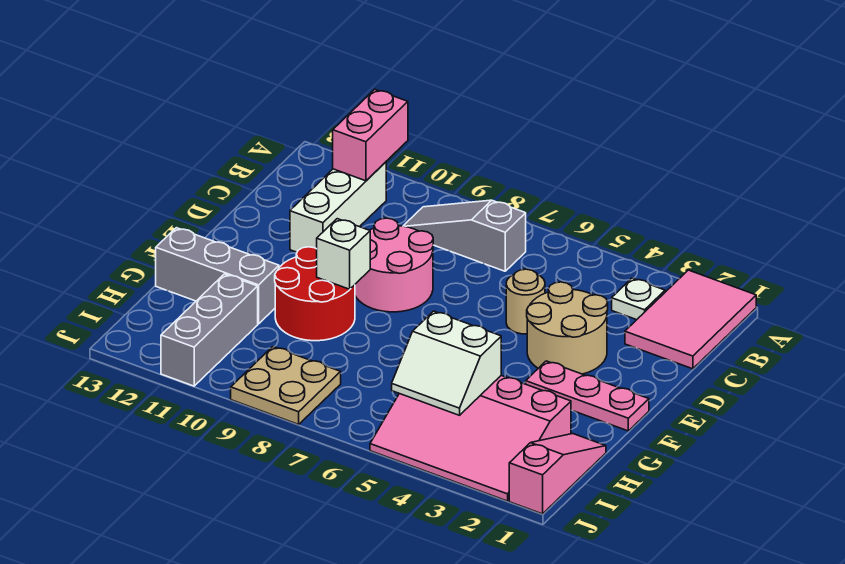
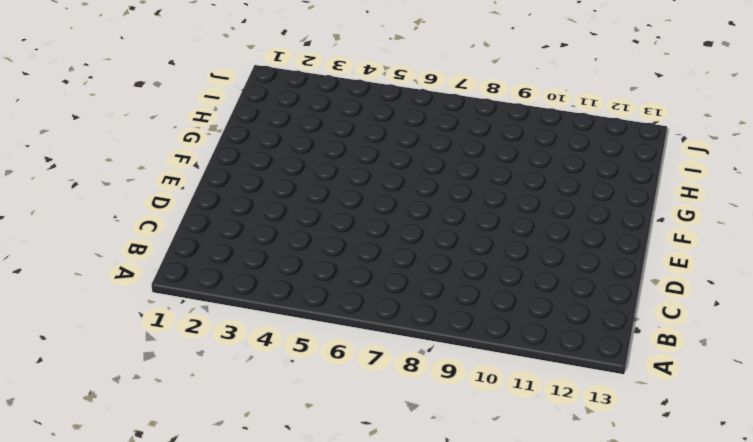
none -> pink tile A1:C2 level 1
none -> white plate B3 level 1
none -> grey slope B7:B9 level 1 top 7

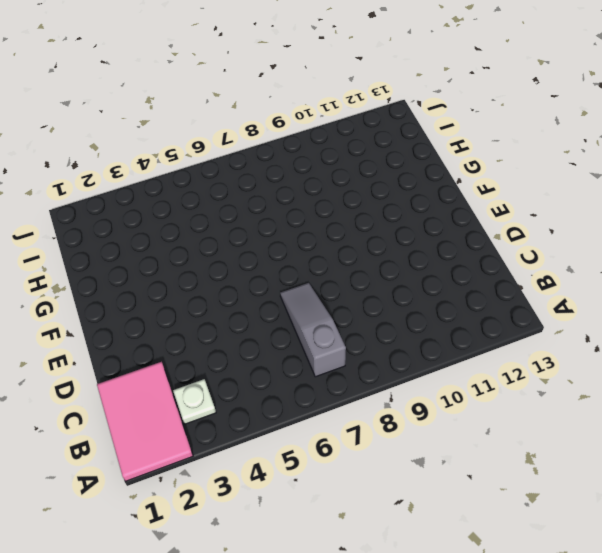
grey slope B7:D7 level 1 top B -> grey slope B7:B9 level 1 top 7
none -> white brick B11:D11 level 1
none -> tan round brick D3:E4 level 1
none -> tan round brick D5 level 1

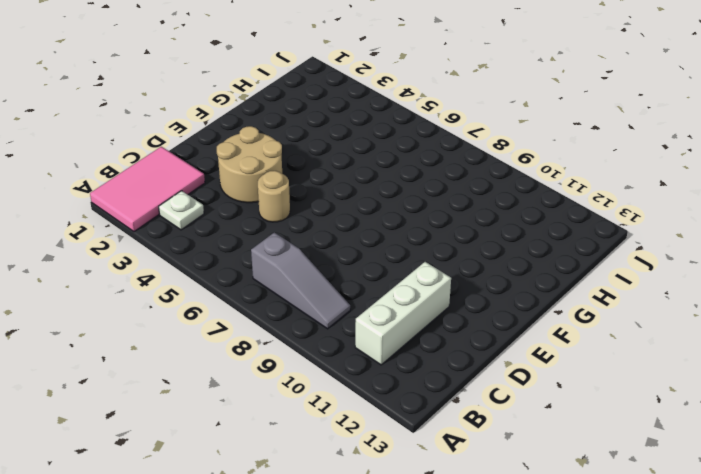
none -> pink round brick D8:E9 level 1
none -> pink plate F1:F3 level 1
none -> red round brick F9:G10 level 1

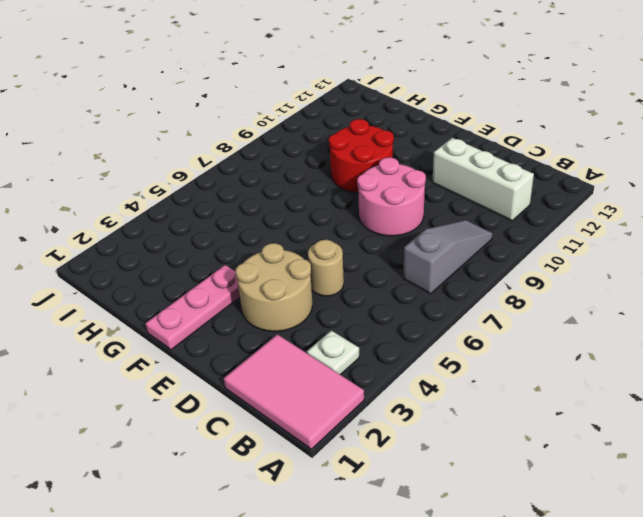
none -> grey brick G11:G13 level 1
none -> pink slope H1:J1 level 1 top J
none -> pink slope H2:J5 level 1 top H

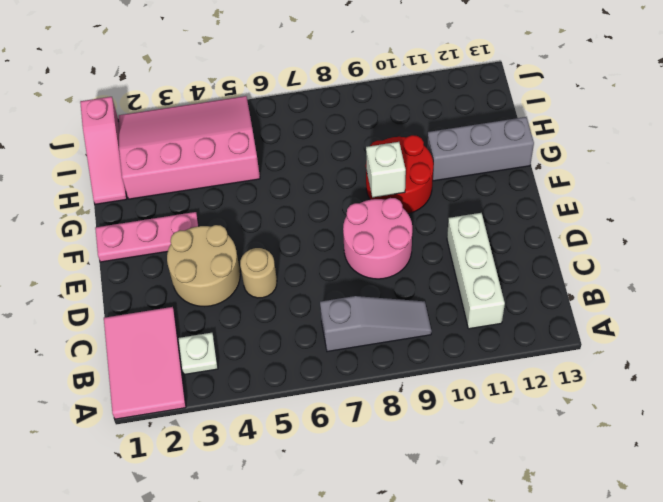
none -> grey brick H11:J11 level 1
none -> tan plate I8:J9 level 1
none -> pink brick A11:B11 level 2

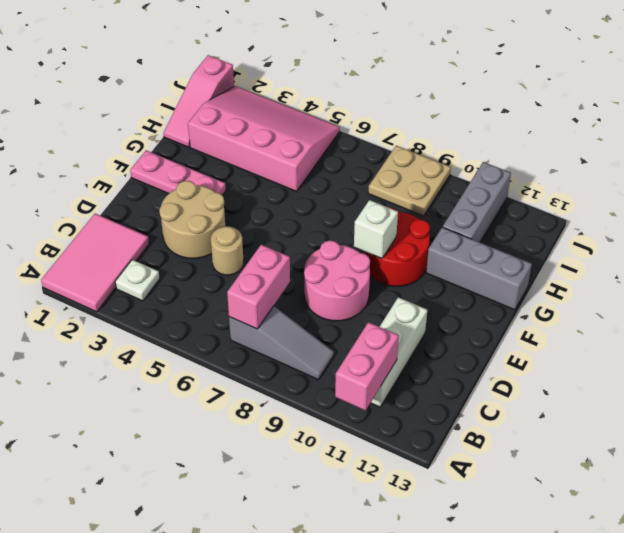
pink brick B7:C7 level 2 -> none
none -> white slope H4:I5 level 2 top H

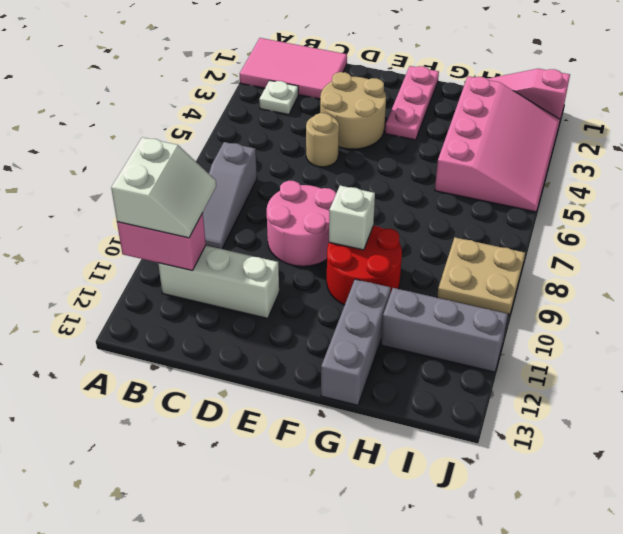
white slope A10:B11 level 3 top A -> white slope H4:I5 level 2 top H

